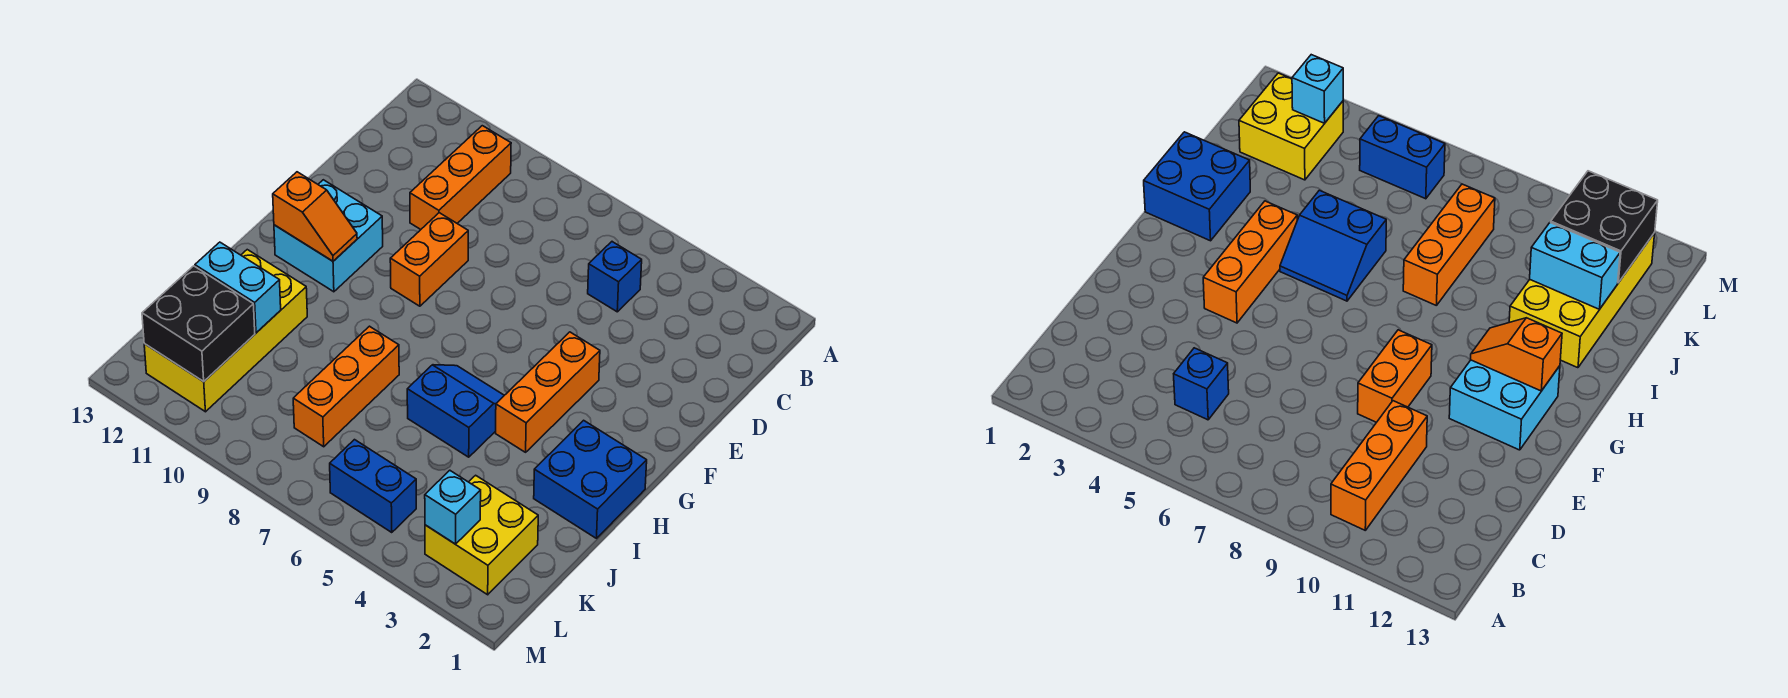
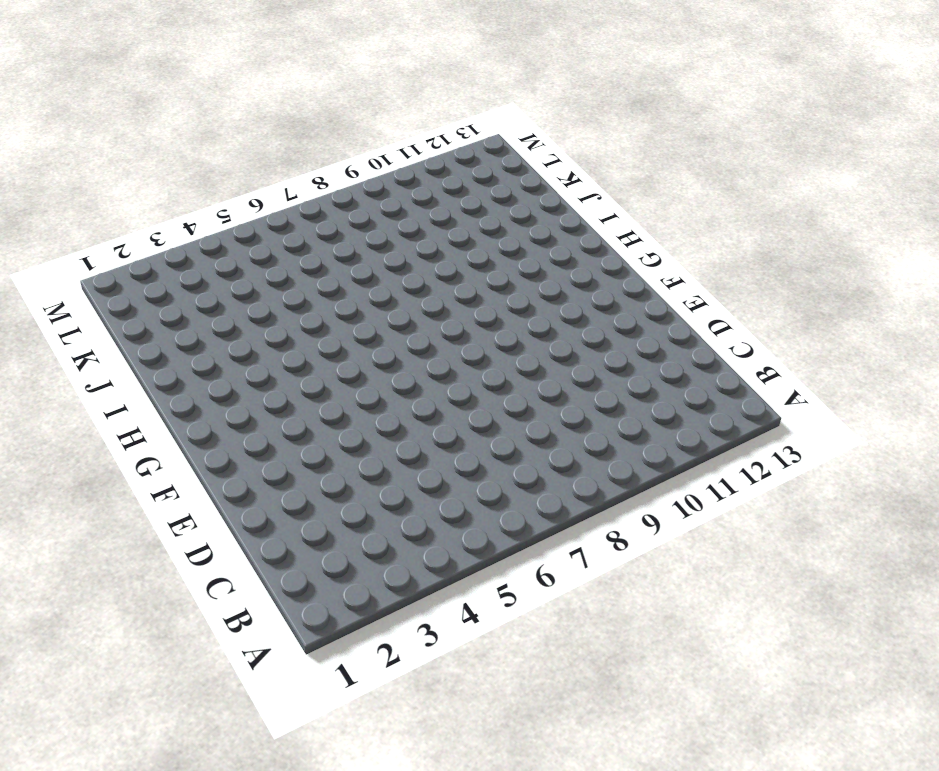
none -> orange brick B10:D10 level 1
none -> blue brick C5 level 1
none -> orange brick E9:F9 level 1

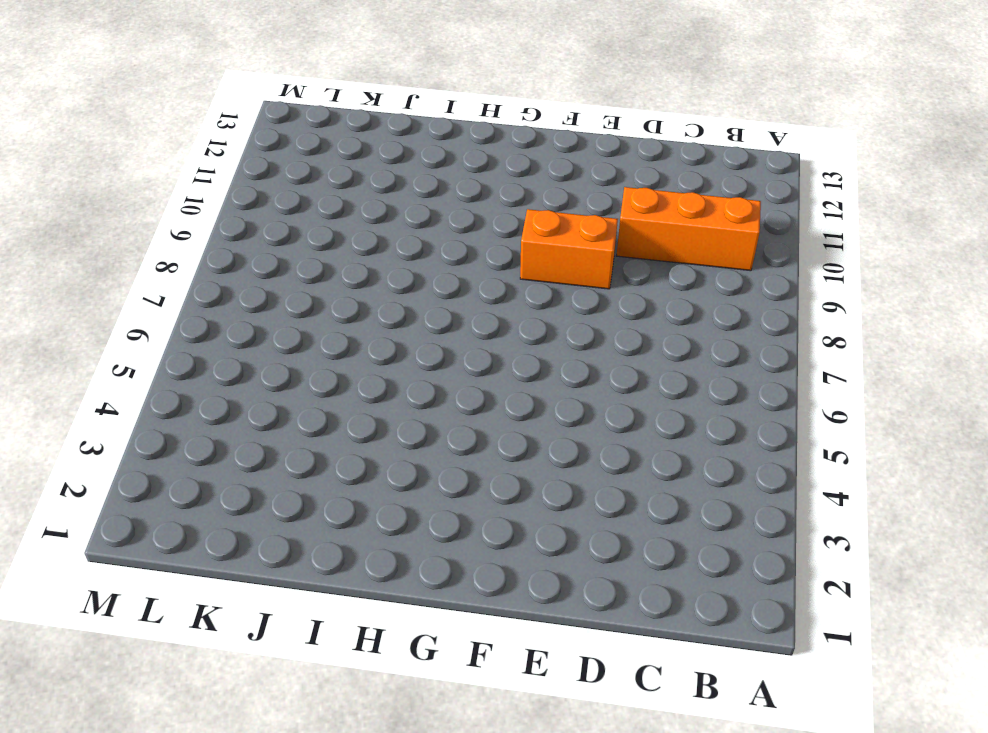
none -> blue brick C5 level 1
none -> orange brick F4:H4 level 1
none -> cyan brick F11:G12 level 1

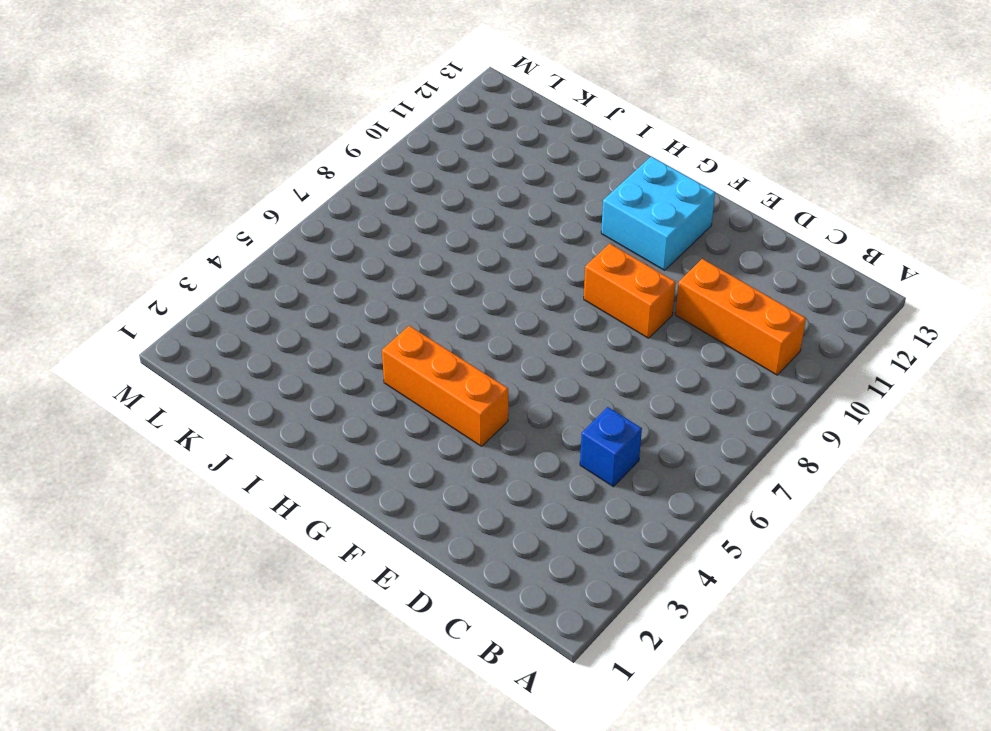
none -> blue brick H1:I2 level 1
none -> blue slope H5:I6 level 1 top I
none -> orange brick I8:K8 level 1

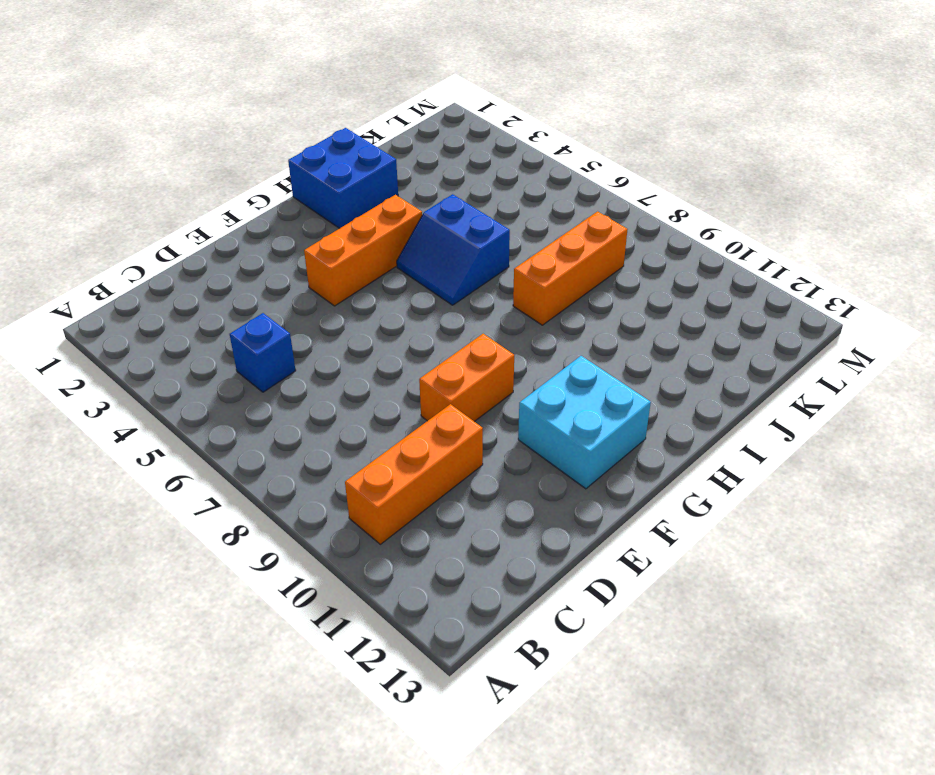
none -> yellow brick I11:L12 level 1
none -> yellow brick K2:L3 level 1
none -> blue brick L5:L6 level 1

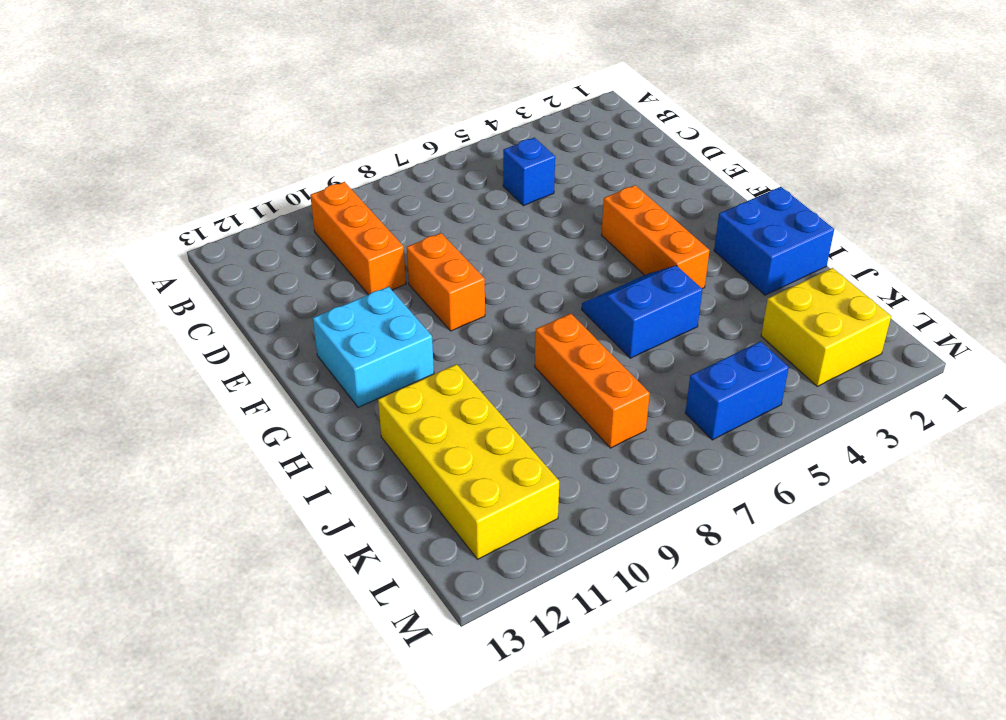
none -> orange slope G11:G12 level 2 top 12
none -> cyan brick J11:J12 level 2
none -> black brick K11:L12 level 2

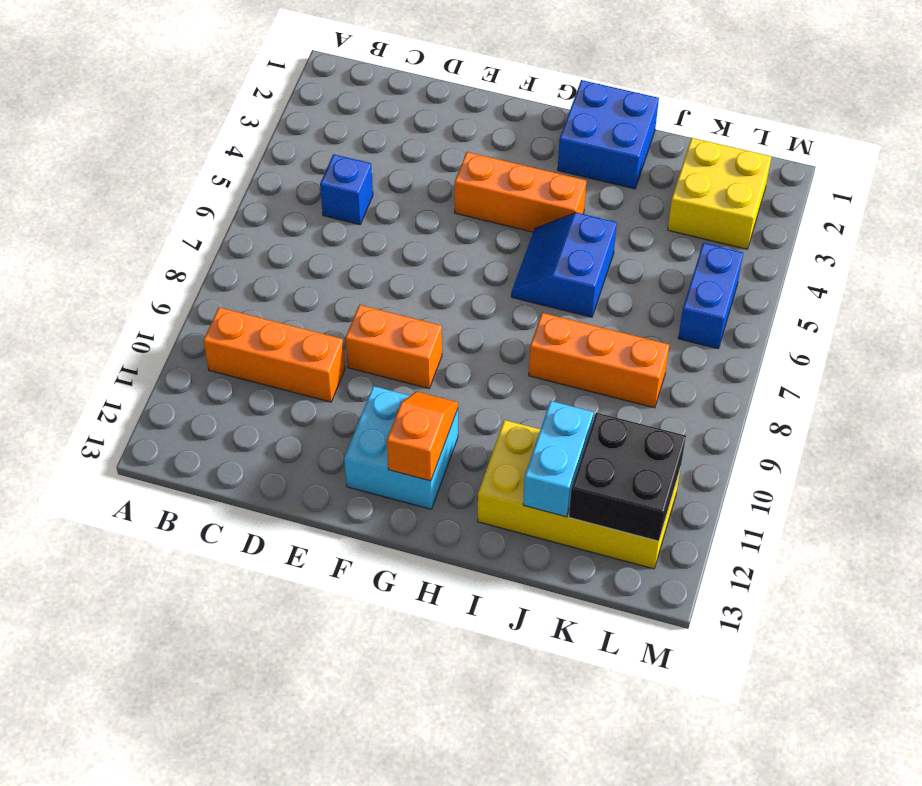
none -> cyan brick L3 level 2

